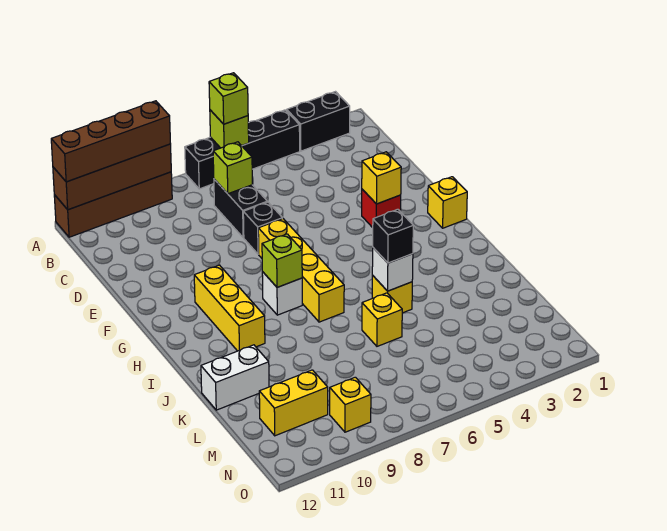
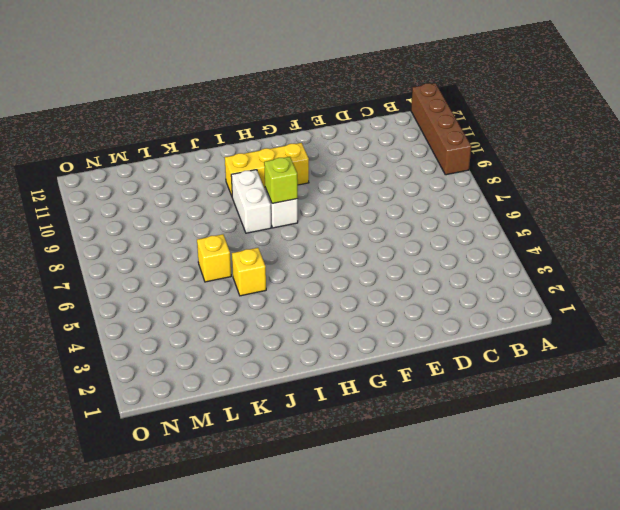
white brick I8:I9 level 1 -> white brick K11:K12 level 1
none -> black brick A2:A3 level 1
none -> black brick A4:A7 level 1
none -> black brick C7:D7 level 1

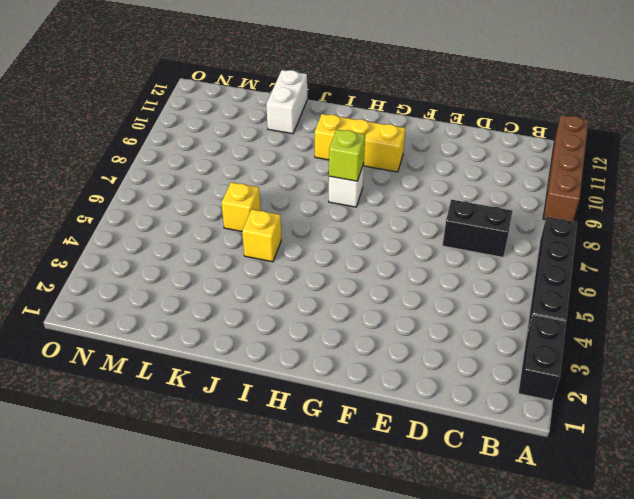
none -> black brick E7 level 1
none -> red brick F3 level 1
none -> yellow brick F7:I7 level 1

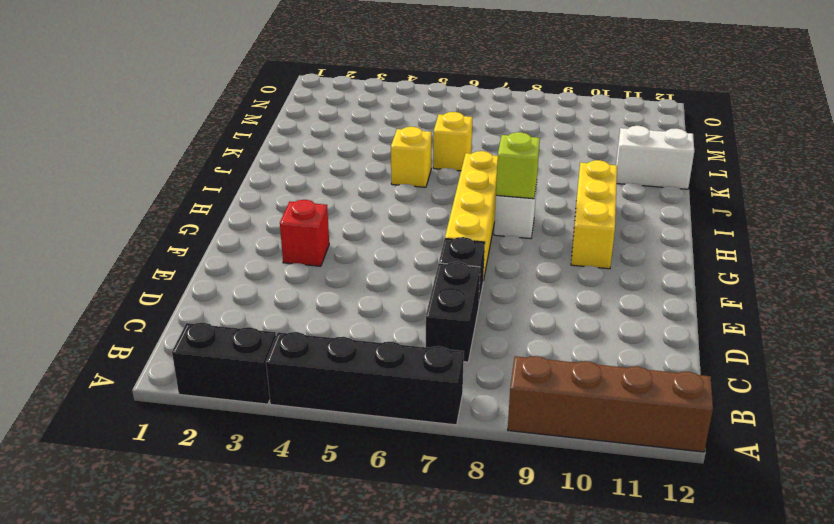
none -> yellow brick G1 level 1
none -> yellow brick M10:M11 level 1
none -> yellow brick N9 level 1

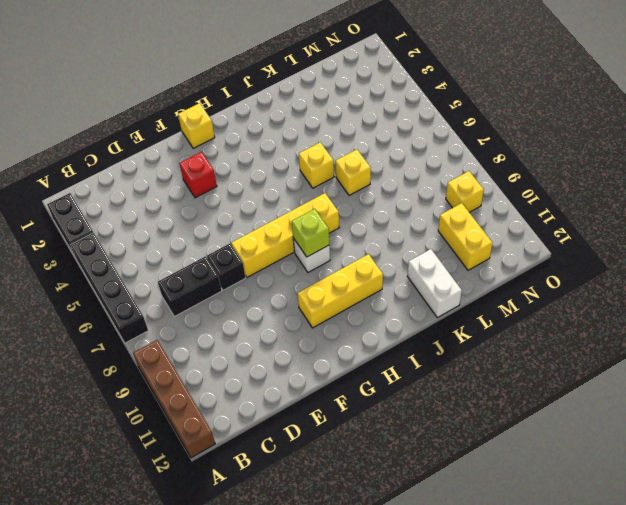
none -> lime brick A6 level 2
none -> brown brick A9:A12 level 2
none -> lime brick C7 level 2

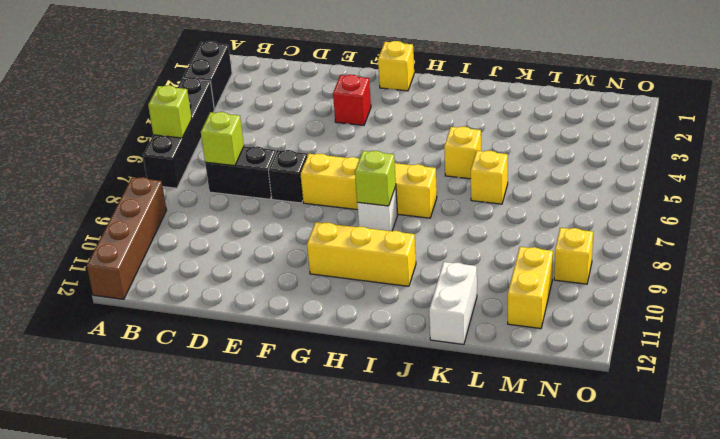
none -> brown brick A9:A12 level 2
none -> yellow brick F3 level 2
none -> white brick J5 level 2

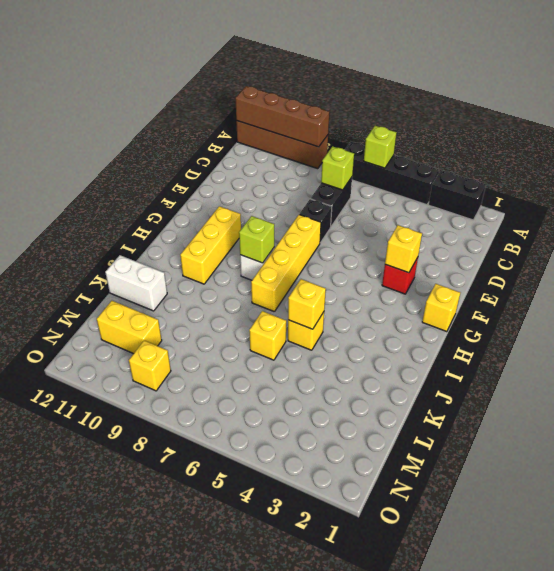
yellow brick J5 level 2 -> white brick J5 level 2
none -> lime brick A6 level 3
none -> brown brick A9:A12 level 3
none -> black brick J5 level 3

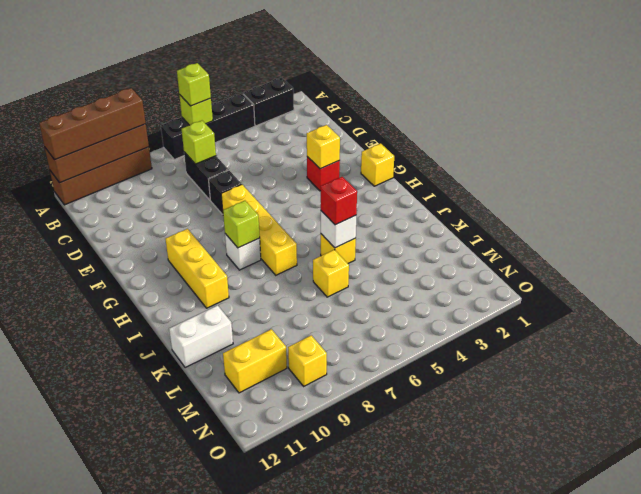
red brick J5 level 3 -> black brick J5 level 3

